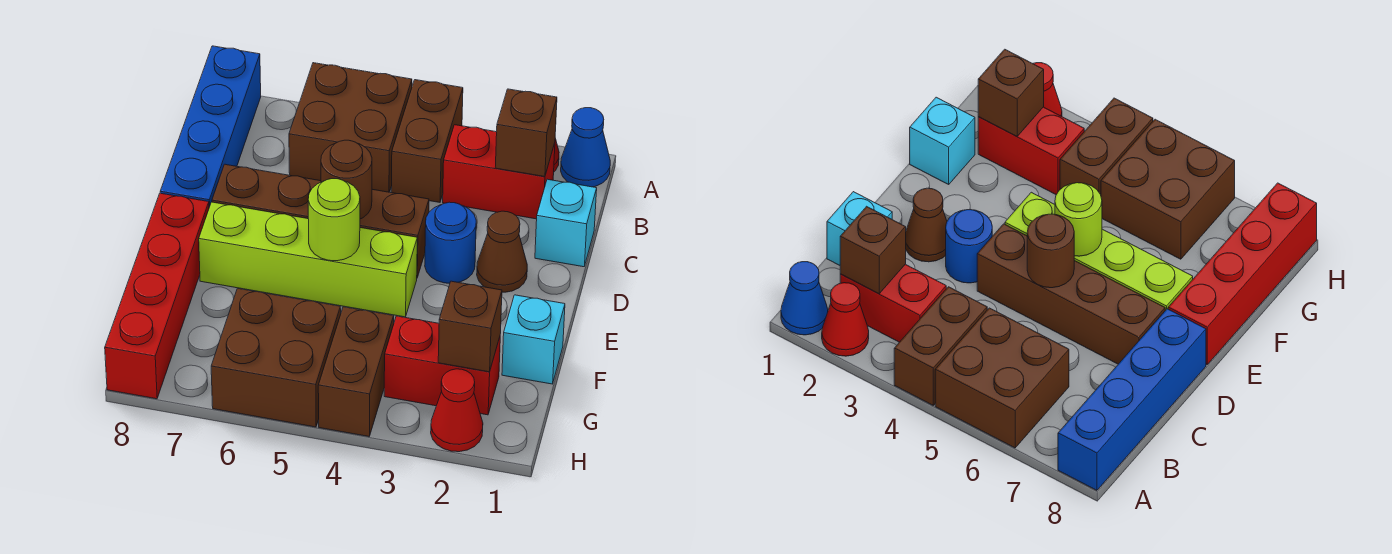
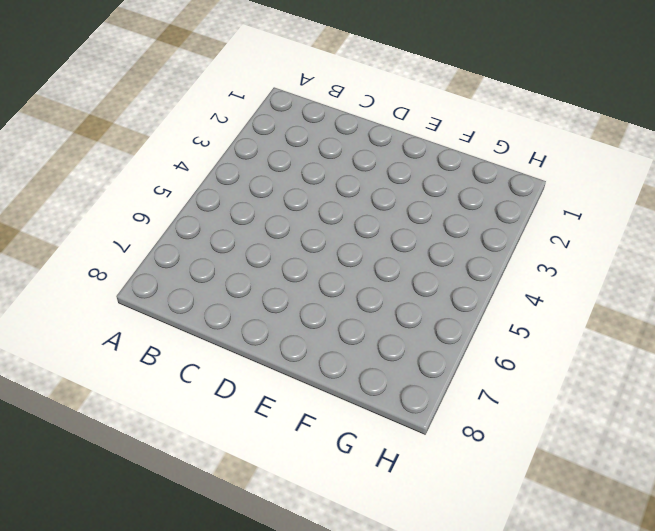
none -> blue cone A1 level 1
none -> red cone A2 level 1
none -> brown brick A4:B4 level 1

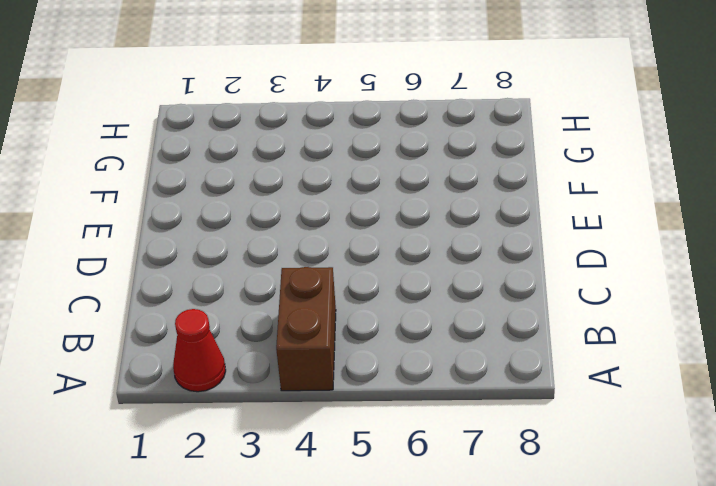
none -> blue cone A1 level 1
none -> brown brick A5:B6 level 1
none -> blue brick A8:D8 level 1

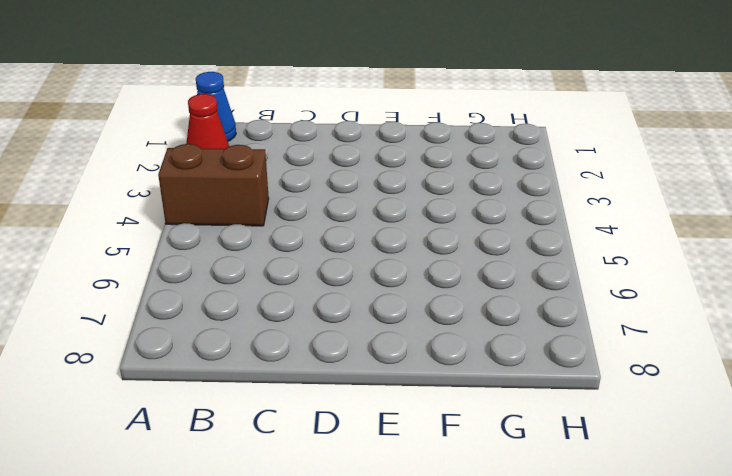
none -> brown brick A5:B6 level 1
none -> blue brick A8:D8 level 1
none -> red brick B2:B3 level 1

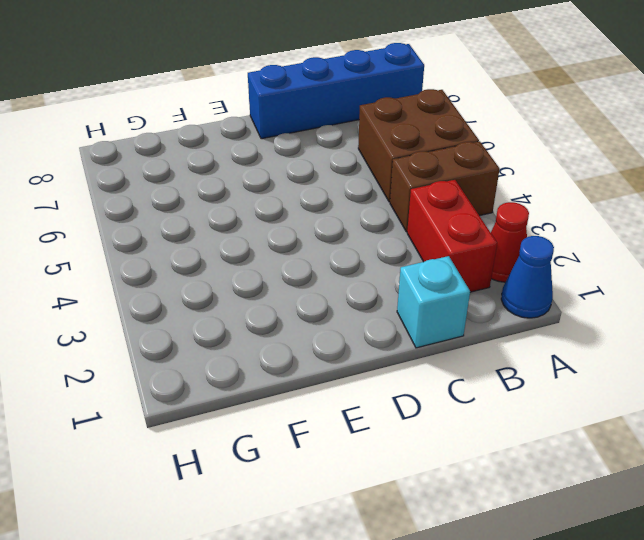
none -> brown cone D2 level 1
none -> blue round brick D3 level 1
none -> brown brick D4:D7 level 1

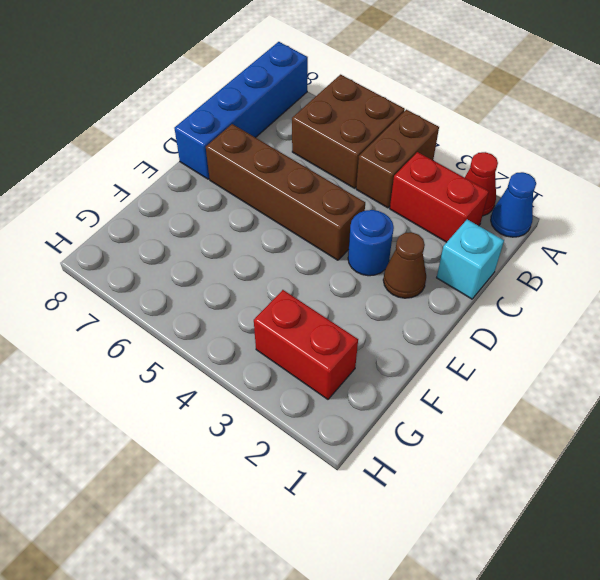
none -> lime brick E4:E7 level 1
none -> red brick E8:H8 level 1
none -> cyan brick F1 level 1

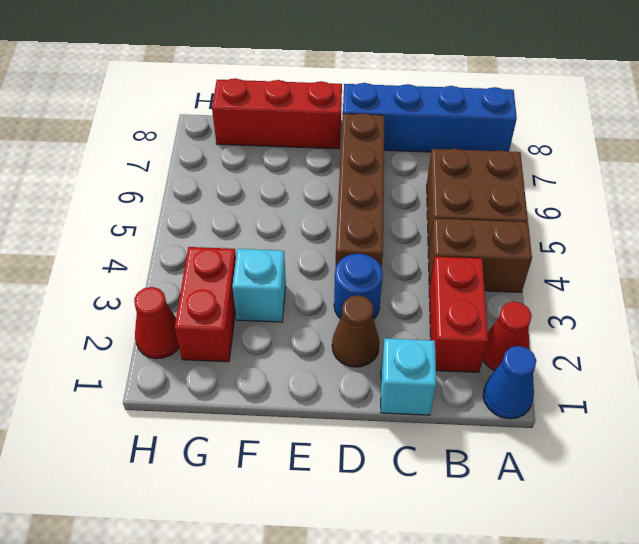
red brick E8:G8 level 1 -> red brick E8:H8 level 1
cyan brick F3 level 1 -> cyan brick F1 level 1
none -> lime brick E4:E7 level 1
none -> brown brick G4:H4 level 1
none -> brown brick G5:H6 level 1

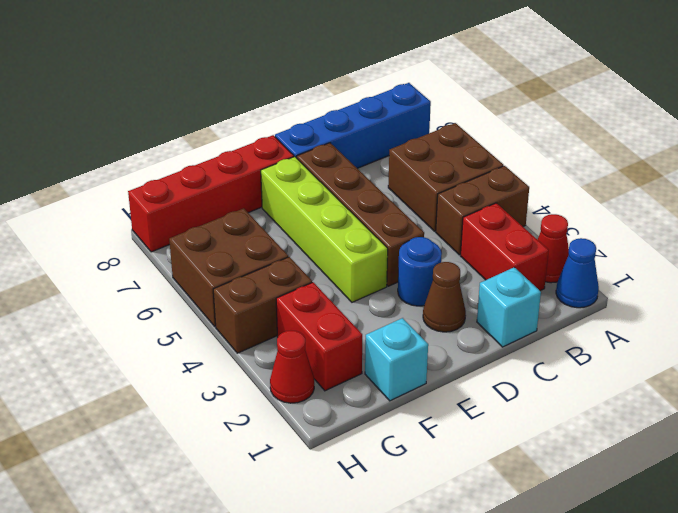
none -> brown brick B2 level 2
none -> brown round brick D5 level 2
none -> lime round brick E5 level 2

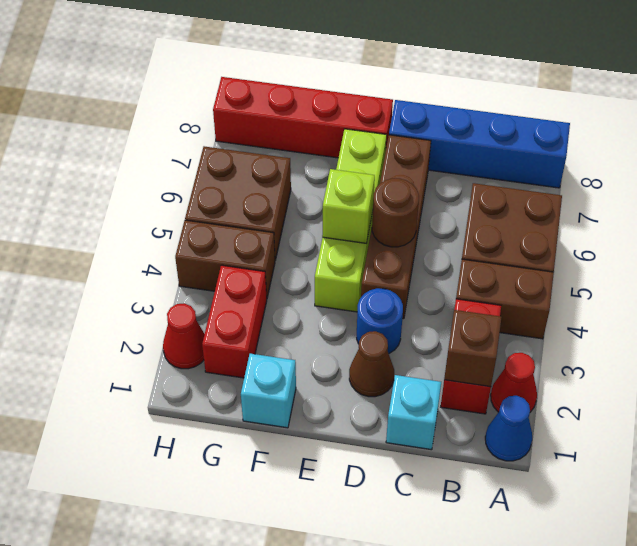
lime brick E5 level 2 -> lime round brick E5 level 2
none -> brown brick G2 level 2

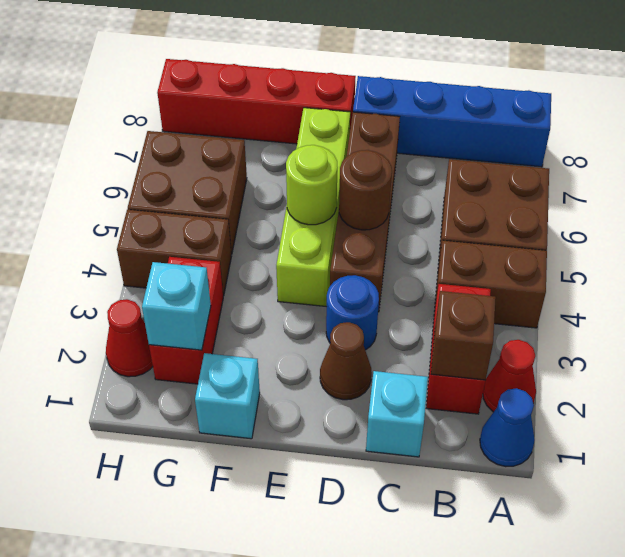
cyan brick G2 level 2 -> brown brick G2 level 2

